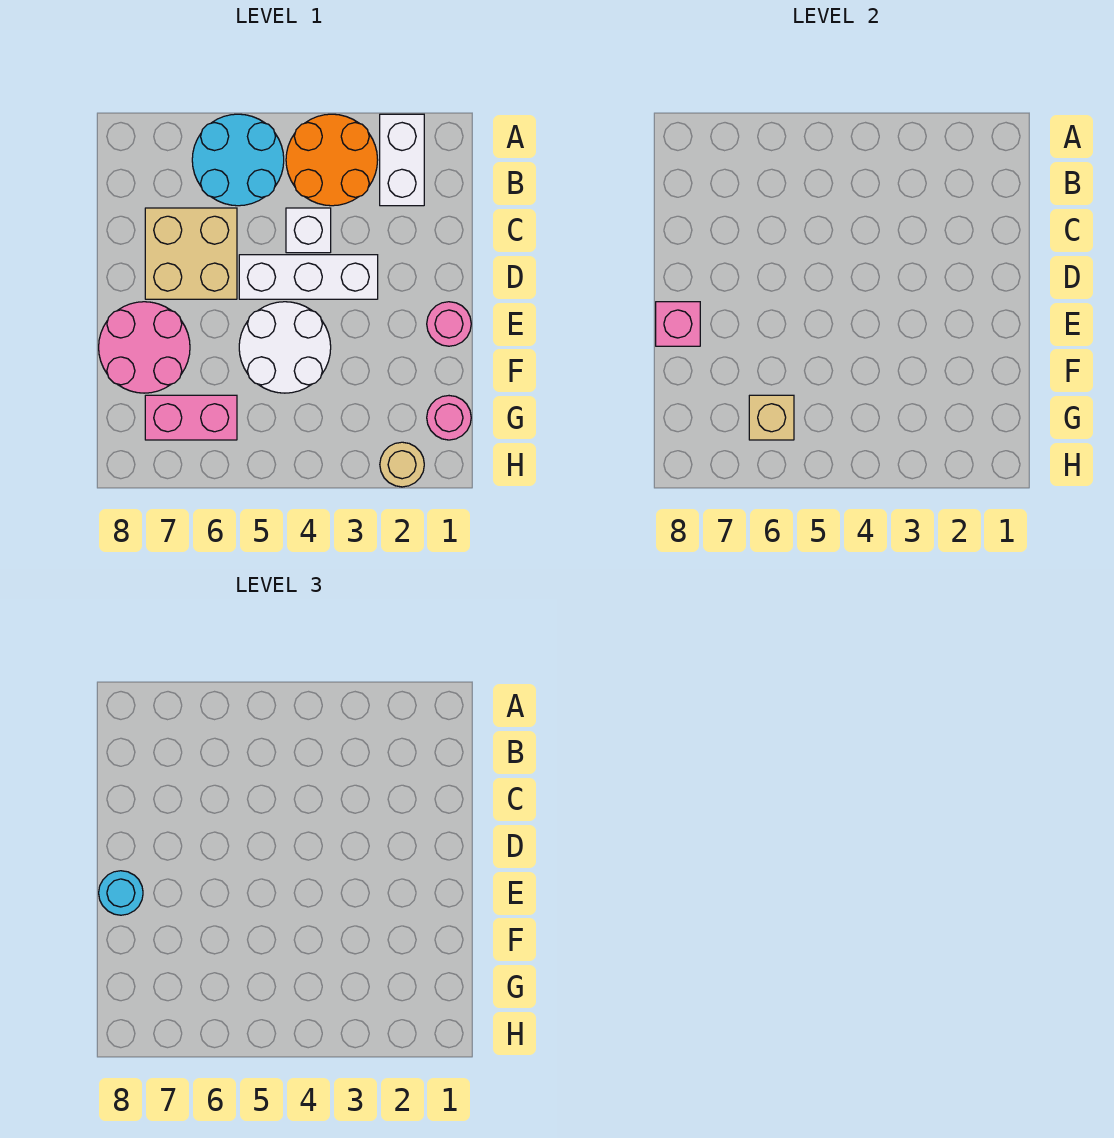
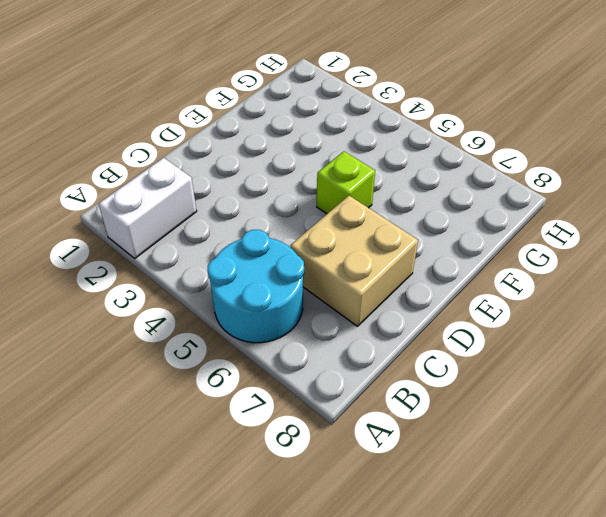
lime brick E5 level 1 -> white round brick E4:F5 level 1
none -> orange round brick A3:B4 level 1
none -> white brick C4 level 1
none -> white brick D3:D5 level 1

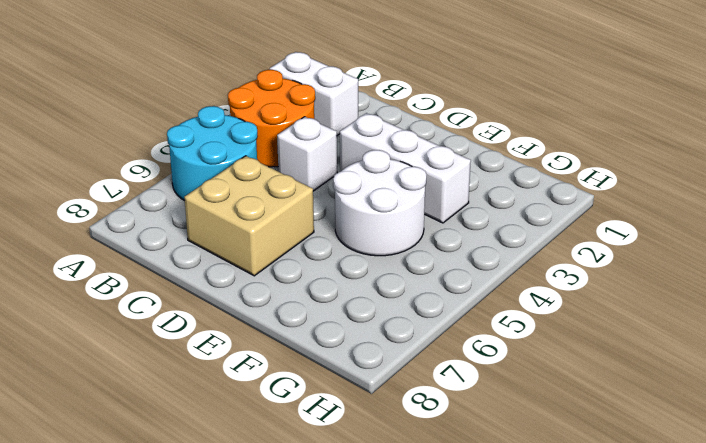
white brick D3:F3 level 1 -> white brick D3:D5 level 1
none -> pink round brick E1 level 1
none -> pink round brick E7:F8 level 1
none -> pink round brick G1 level 1

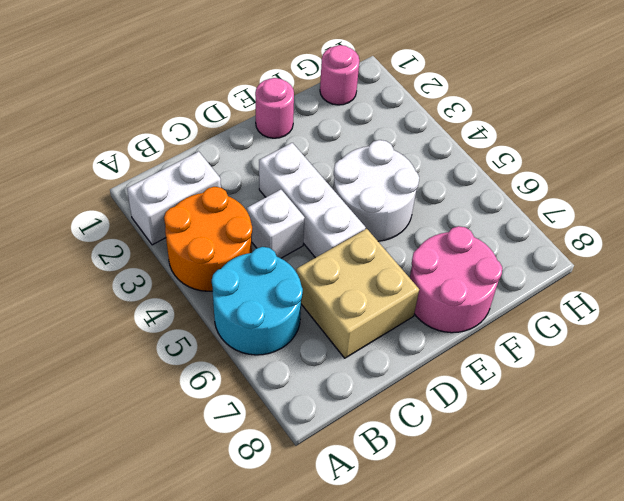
none -> pink brick G6:G7 level 1
none -> tan round brick H2 level 1
none -> pink brick E8 level 2

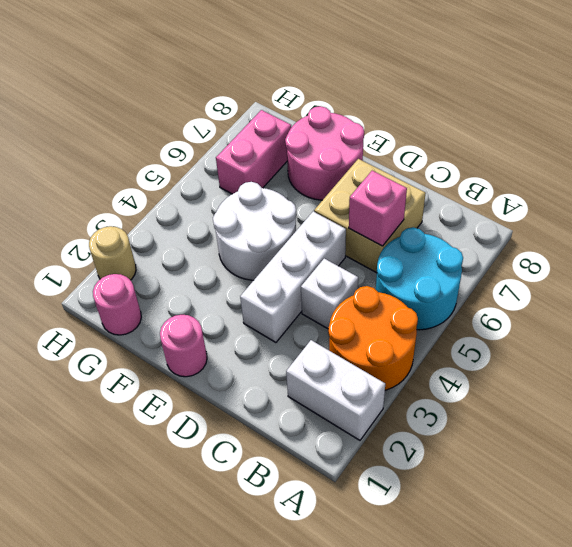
pink brick C6 level 2 -> pink brick E8 level 2
none -> tan brick G6 level 2
none -> cyan round brick E8 level 3

